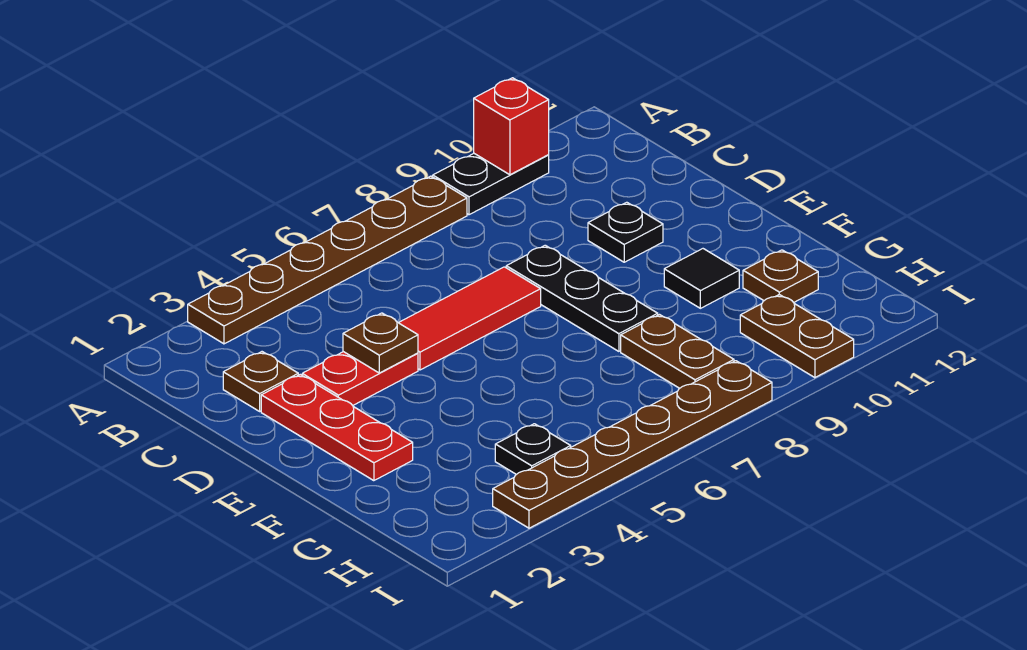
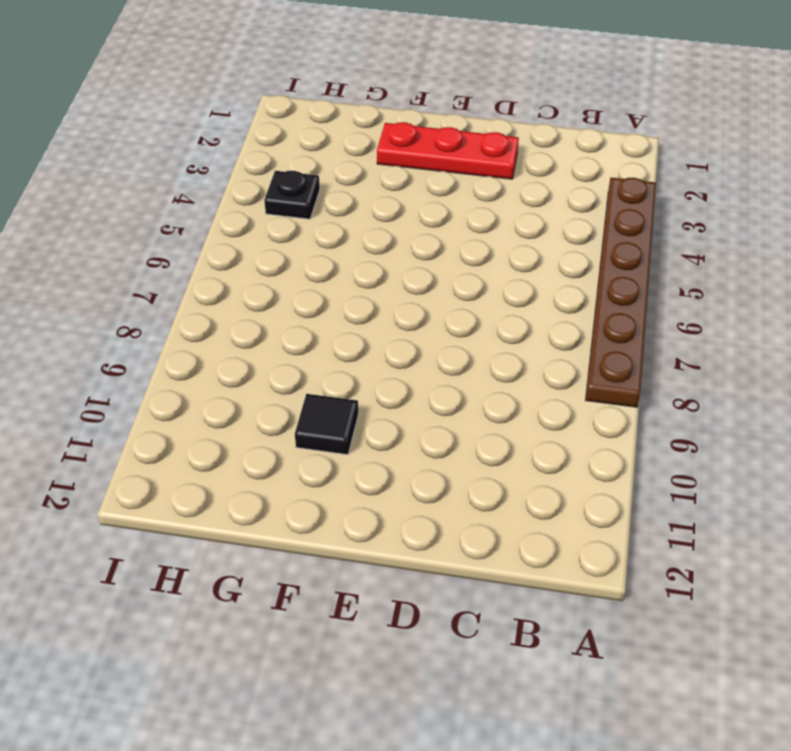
none -> black plate A9:A10 level 1
none -> brown plate C2 level 1
none -> red plate D3:D4 level 1

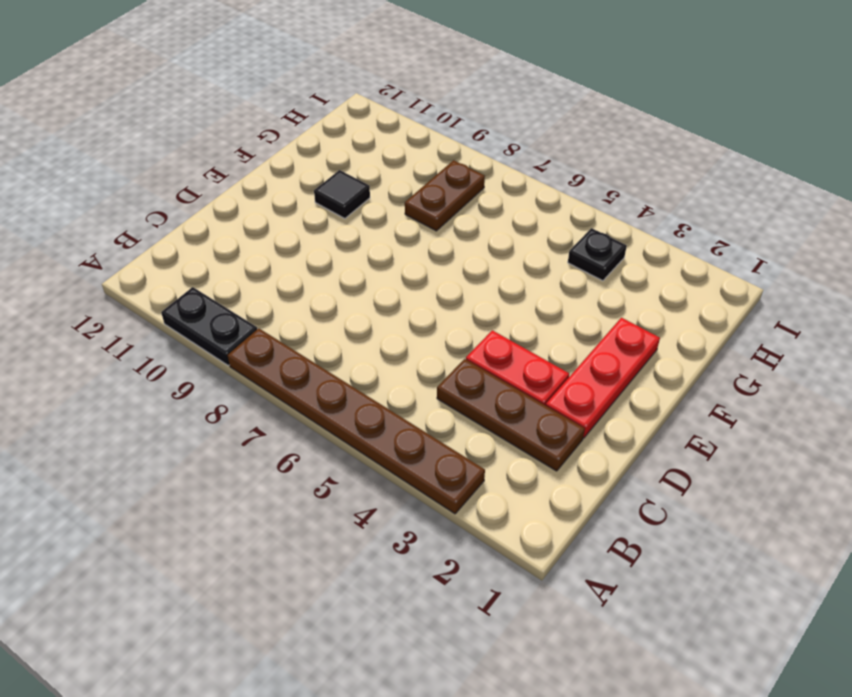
brown plate C2:C4 level 1 -> brown plate C2 level 1
none -> red tile D5:D7 level 1
none -> black plate D8:F8 level 1
none -> black plate D10 level 1

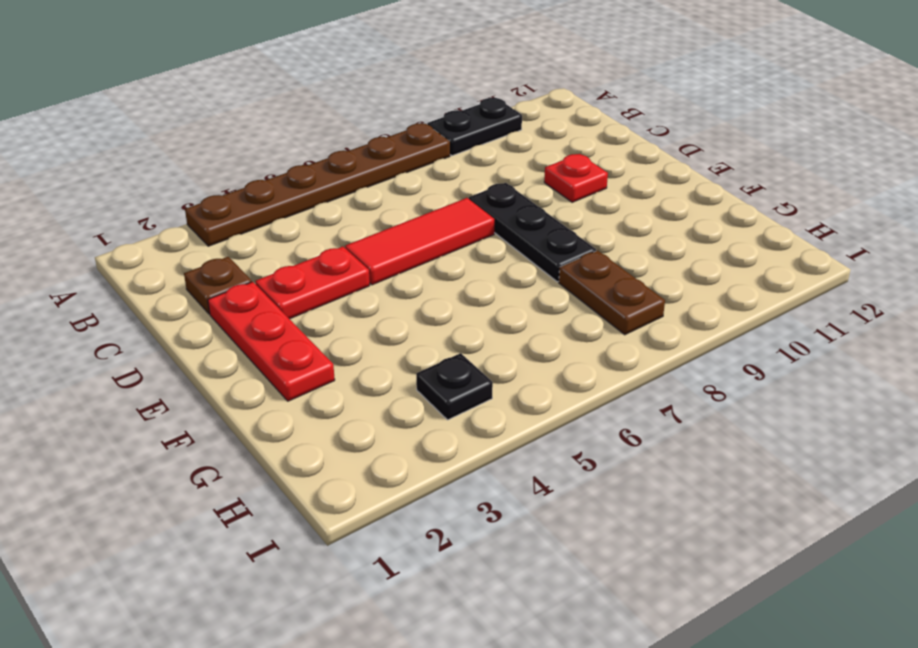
red plate D10 level 1 -> black plate D10 level 1
none -> black tile F10 level 1
none -> brown plate G11 level 1
none -> brown plate H10:I10 level 1

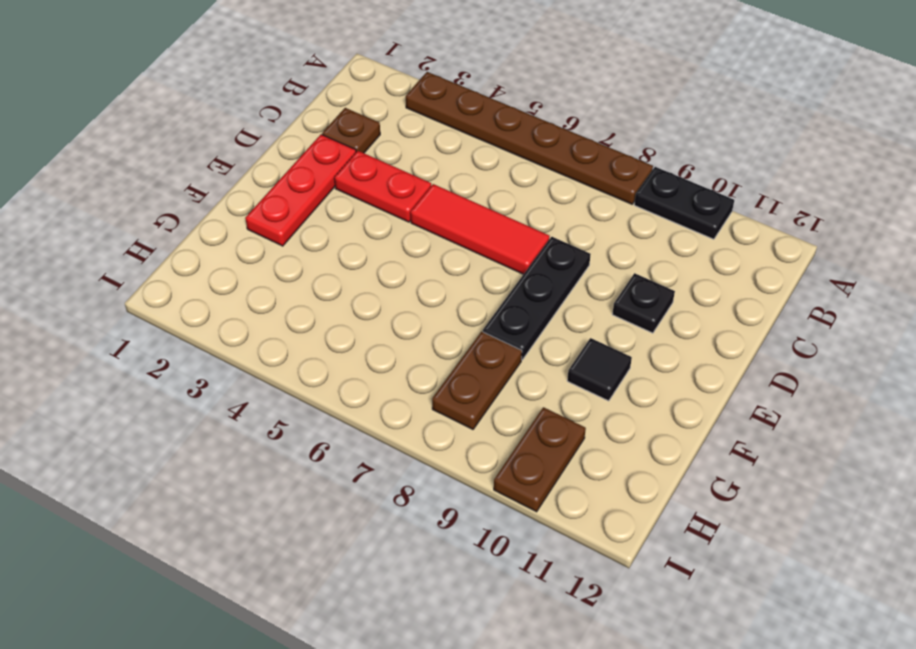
none -> brown plate G11 level 1
none -> black plate H4 level 1
none -> brown plate I3:I8 level 1

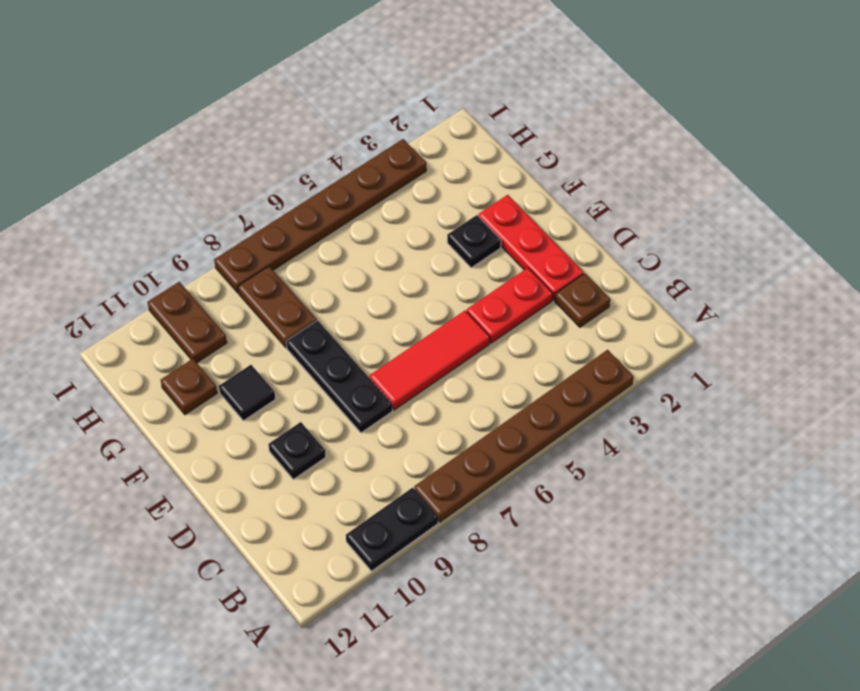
black plate F3 level 1 -> black plate H4 level 1
none -> red brick A10 level 2
none -> brown plate D4 level 2

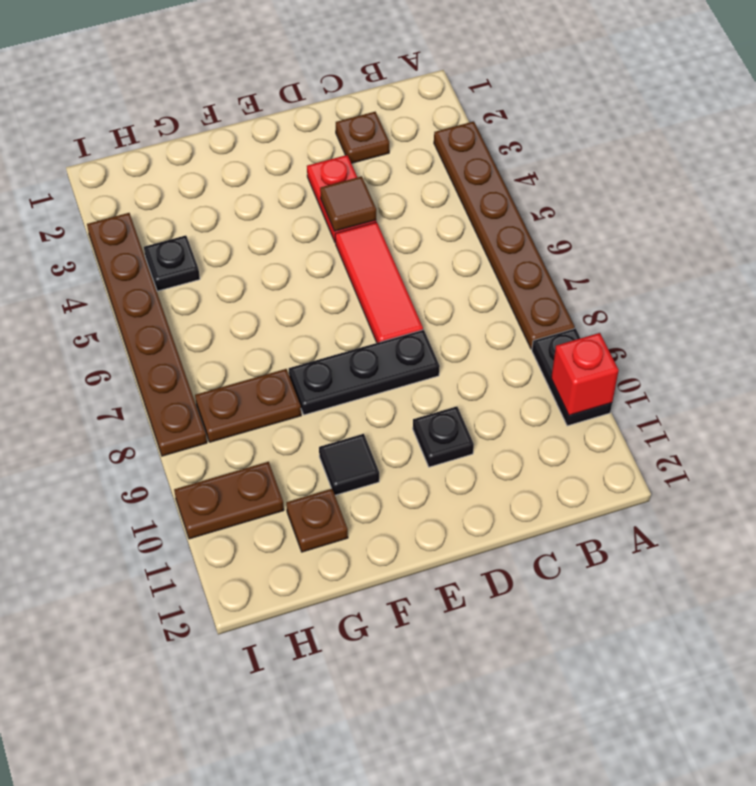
brown tile D4 level 2 -> brown plate D4 level 2
none -> red plate D2:F2 level 1

